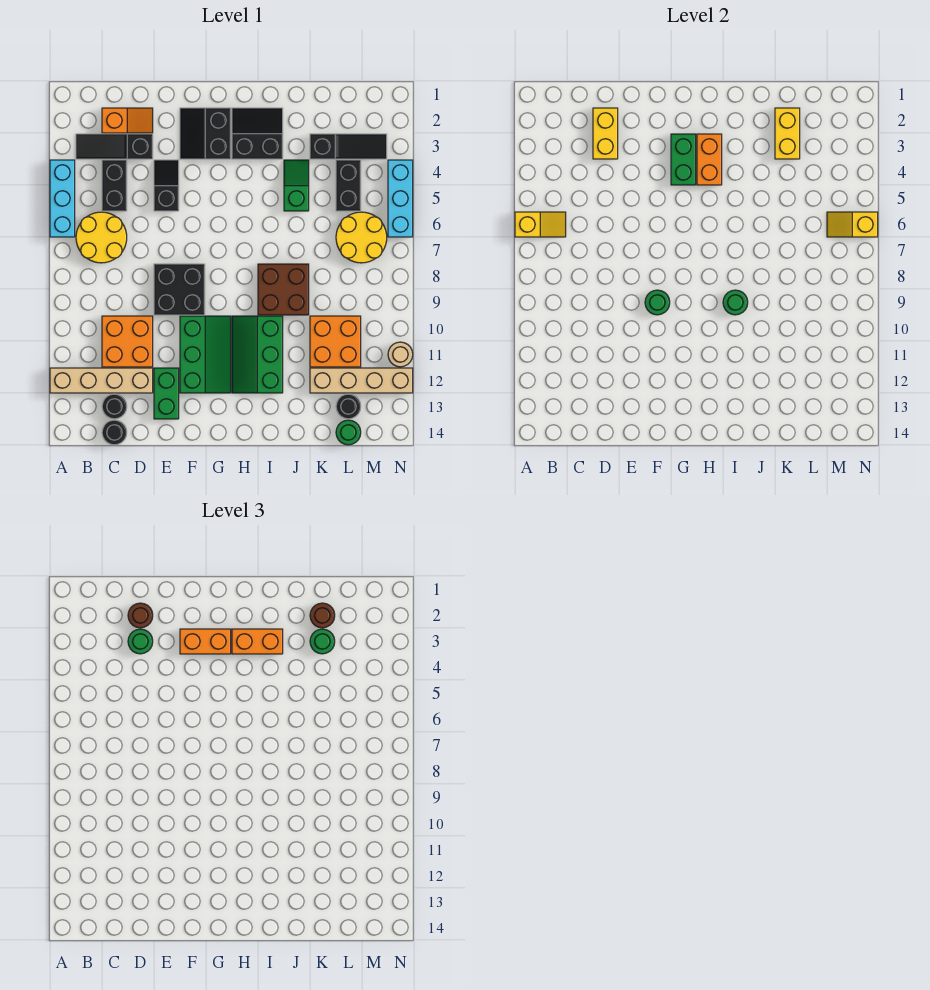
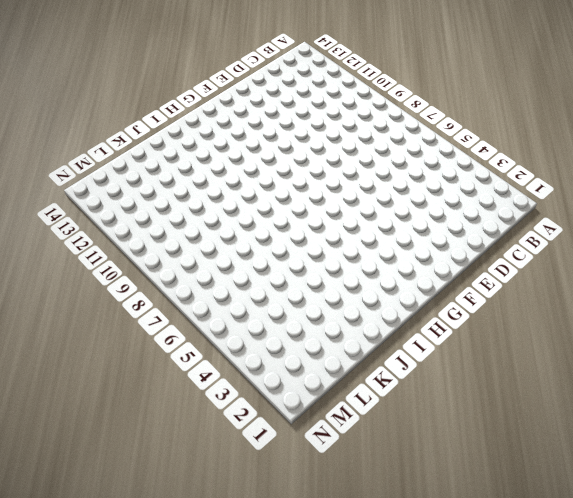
none -> cyan brick A4:A6 level 1
none -> tan brick A12:D12 level 1
none -> black slope B3:D3 level 1 top D
none -> yellow round brick B6:C7 level 1

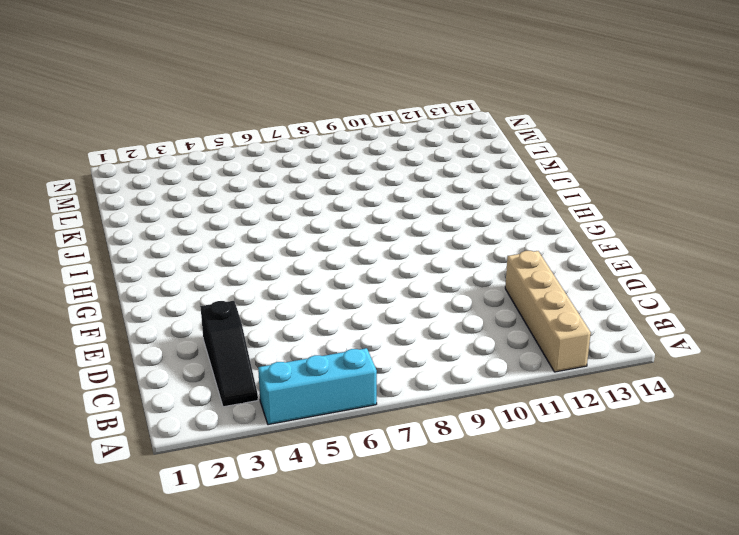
none -> yellow round brick B6:C7 level 1
none -> orange slope C2:D2 level 1 top C
none -> black brick C4:C5 level 1
none -> orange brick C10:D11 level 1

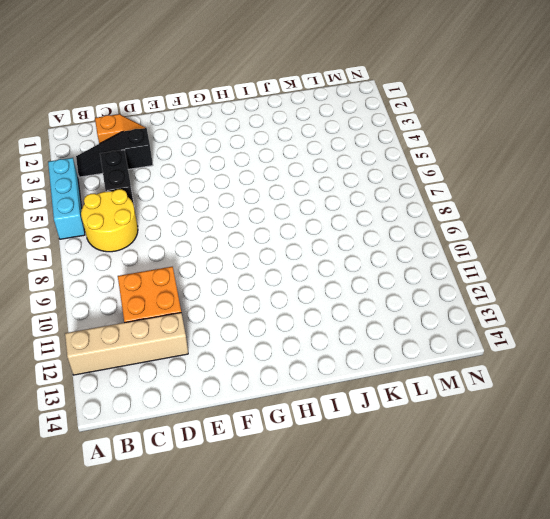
none -> black round brick C13 level 1
none -> black round brick C14 level 1
none -> black slope E4:E5 level 1 top 5
none -> black brick E8:F9 level 1

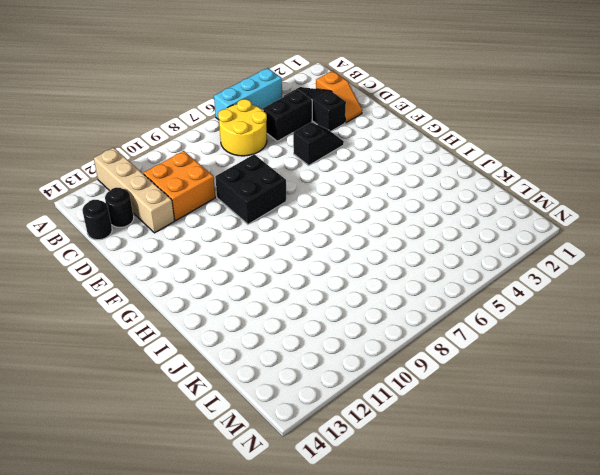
none -> green brick E12:E13 level 1
none -> black slope F2:G3 level 1 top G
none -> green slope F10:G12 level 1 top F
none -> black slope H2:I3 level 1 top 3

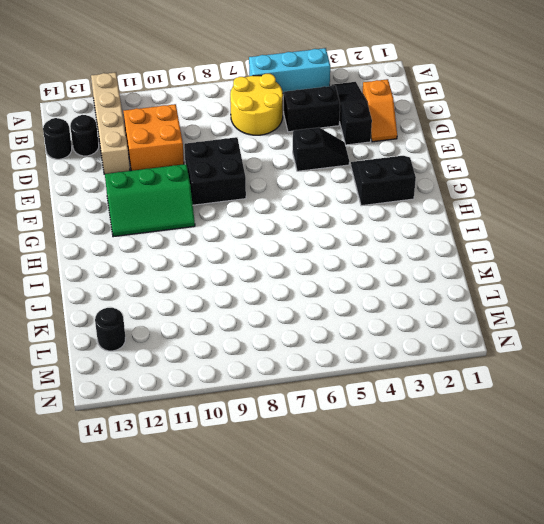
none -> green brick E12:E13 level 1
none -> black slope H2:I3 level 1 top 3
none -> green slope H10:I12 level 1 top I
none -> brown brick I8:J9 level 1

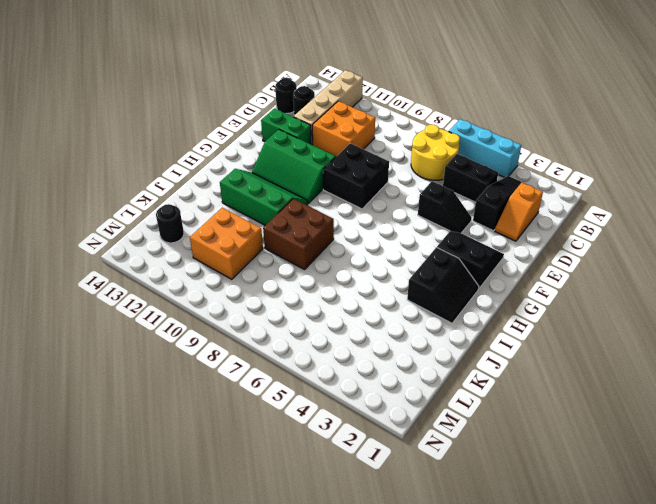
none -> green slope J4:J5 level 1 top 5
none -> black slope K3:M3 level 1 top K
none -> tan brick K12:N12 level 1
none -> black brick L4:L5 level 1

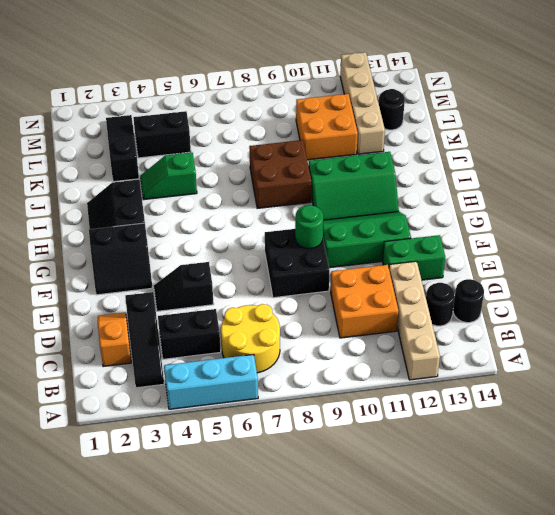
none -> yellow round brick L6:M7 level 1
none -> green round brick L14 level 1
none -> cyan brick N4:N6 level 1
none -> tan round brick N11 level 1

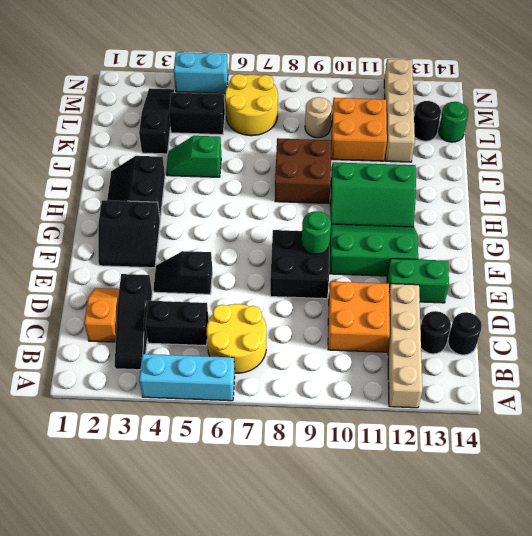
tan round brick L9 level 1 -> tan round brick N11 level 1
cyan brick N4:N5 level 1 -> cyan brick N4:N6 level 1
none -> yellow slope A6:B6 level 2 top A
none -> yellow brick D2:D3 level 2
none -> green brick G3:G4 level 2
none -> orange brick H3:H4 level 2

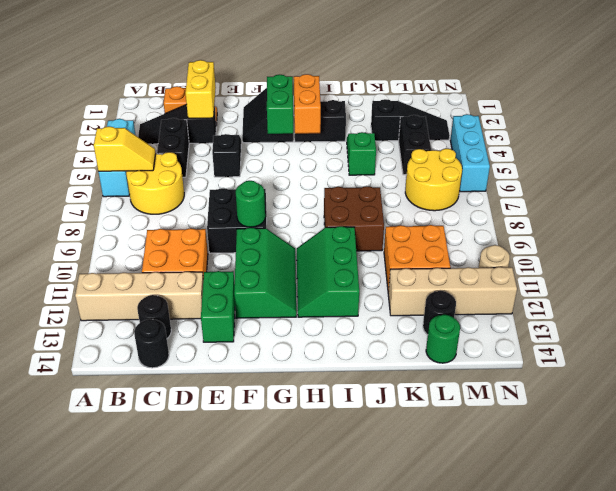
none -> green round brick I9 level 2
none -> yellow brick K2:K3 level 2
none -> yellow slope M6:N6 level 2 top N
none -> brown round brick D2 level 3

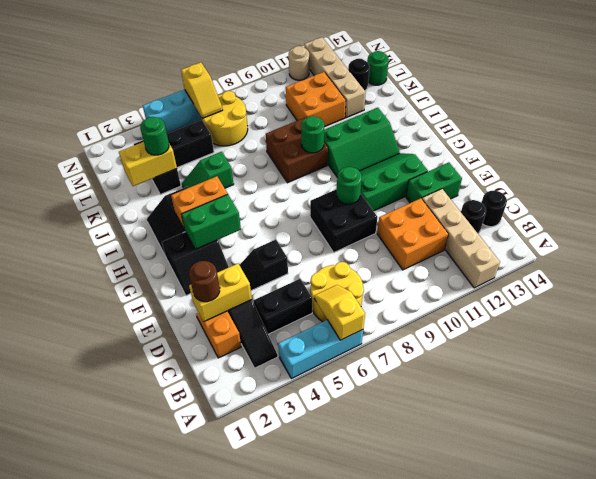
none -> green round brick D3 level 3
none -> orange brick F3:G3 level 3
none -> orange brick H3:I3 level 3
none -> brown round brick K2 level 3

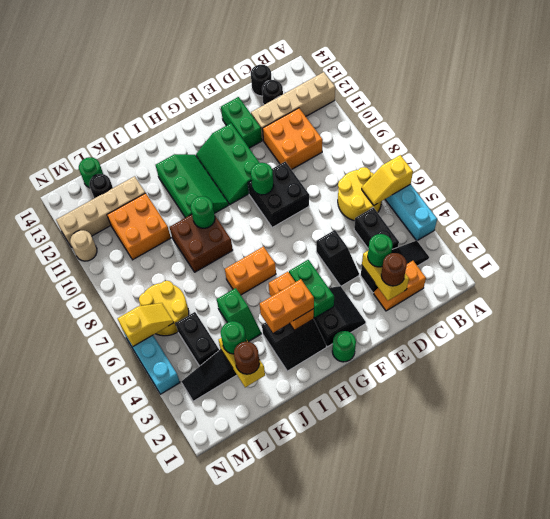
green round brick G1 level 1 -> none
orange brick H6:I6 level 1 -> orange brick F3:G3 level 3

